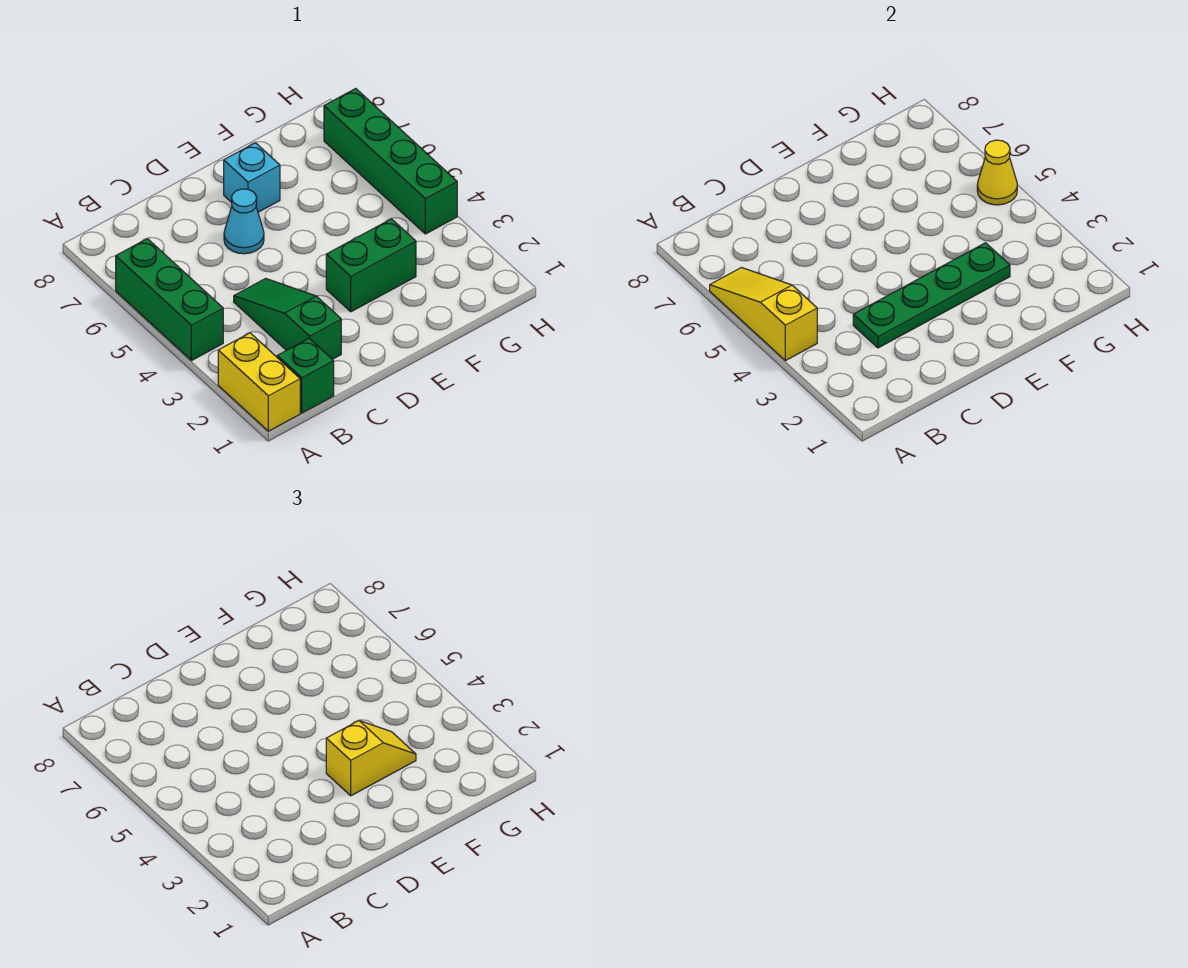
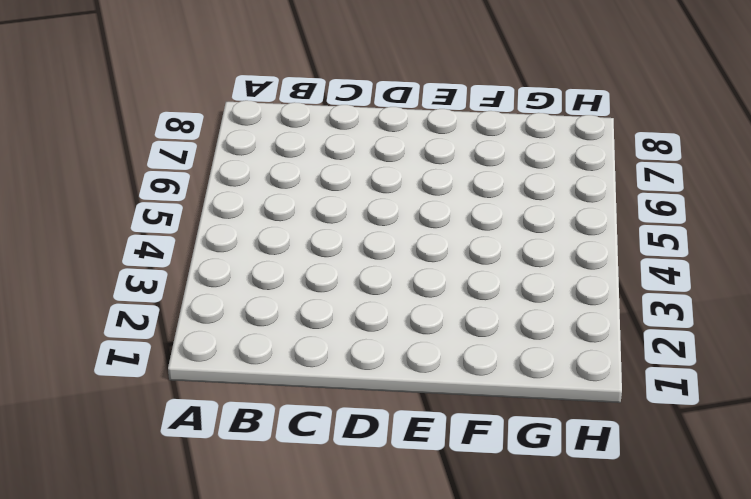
none -> yellow brick A1:A2 level 1
none -> green brick A4:A6 level 1
none -> green brick B1 level 1

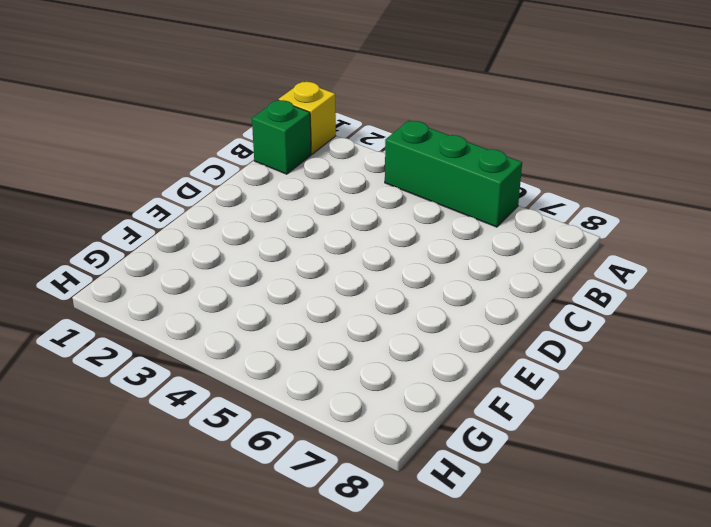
yellow brick A1 level 1 -> yellow brick A1:A2 level 1
none -> green slope C2:C4 level 1 top 2
none -> cyan cone D6 level 1
none -> green brick E3:F3 level 1

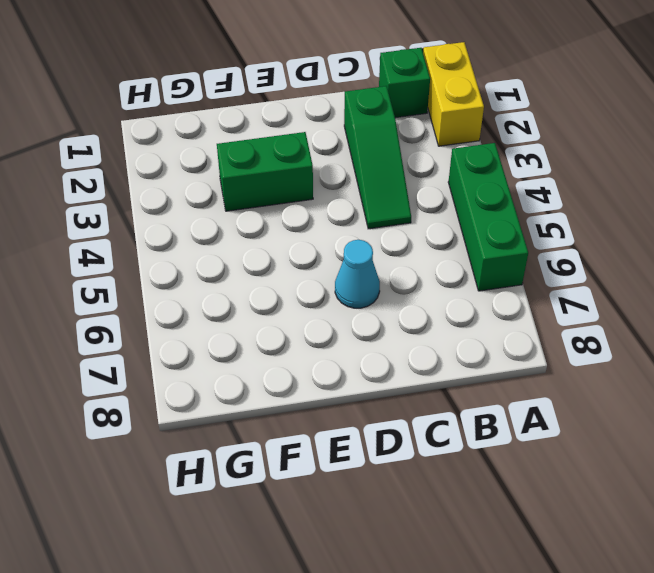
none -> cyan brick E7 level 1
none -> green brick H4:H7 level 1
none -> yellow slope A4:A6 level 2 top 4

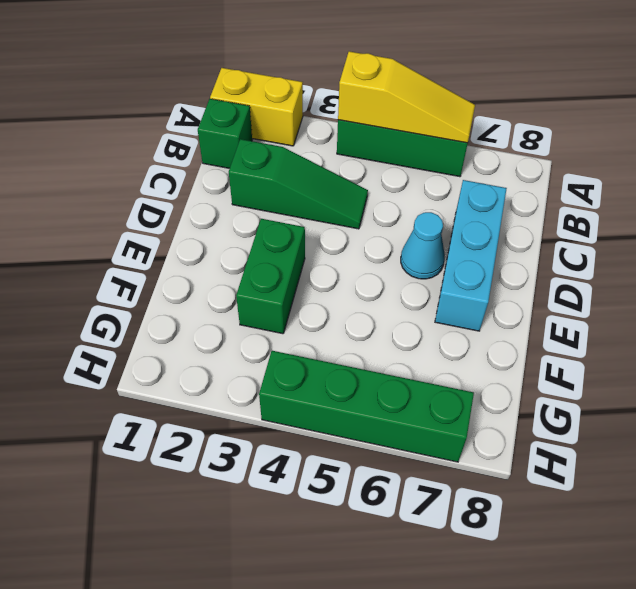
cyan brick C7:E7 level 1 -> cyan brick E7 level 1
none -> green plate C3:F3 level 2
none -> yellow cone H5 level 2
none -> yellow slope E3:F3 level 3 top E

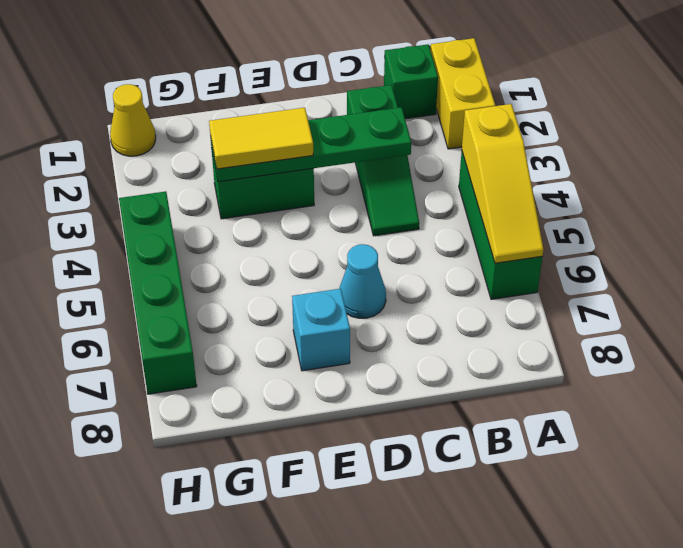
yellow tile E3:F3 level 3 -> yellow slope E3:F3 level 3 top E
yellow cone H1 level 1 -> yellow cone H5 level 2

